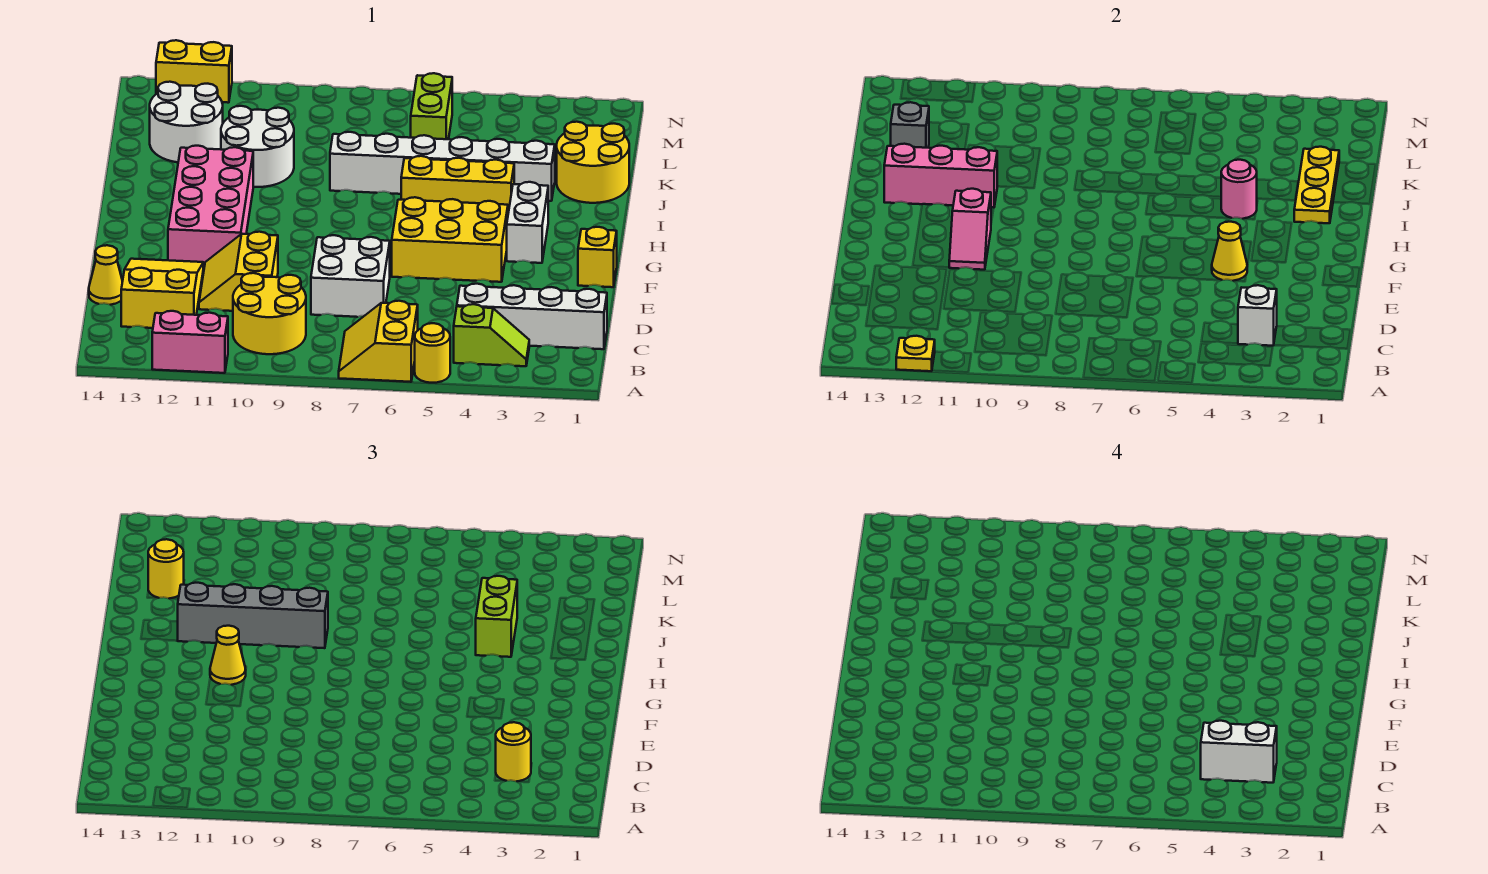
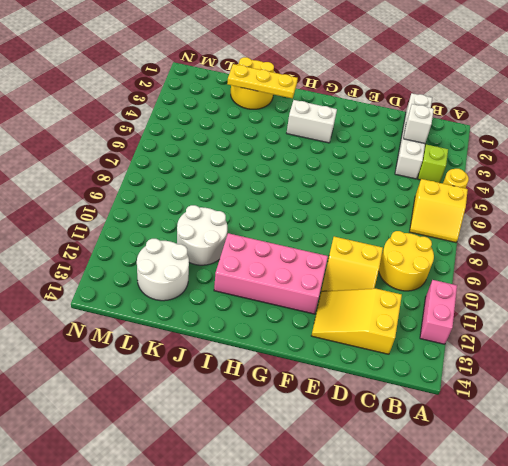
none -> white brick D7:E8 level 1
none -> yellow cone D14 level 1
none -> yellow brick F1 level 1
none -> yellow brick F4:G6 level 1

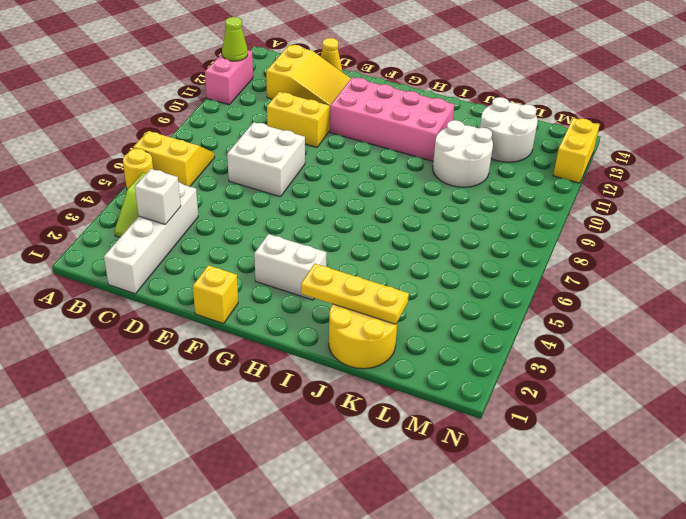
lime cone A12 level 2 -> yellow plate A12 level 2
none -> yellow round brick B9:C10 level 1
none -> yellow brick F4:G6 level 1
none -> yellow brick I4:I6 level 1
none -> white brick J3:J8 level 1

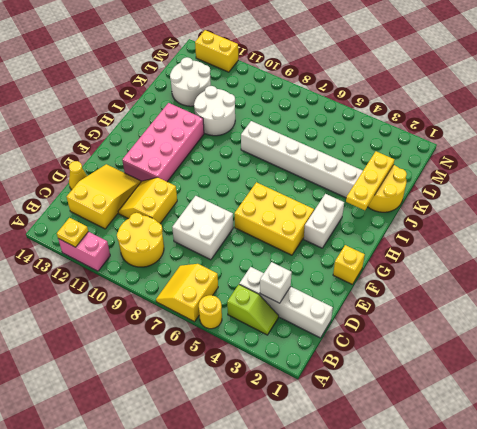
none -> yellow brick I4:I6 level 1
none -> lime brick L6:M6 level 1
none -> yellow cone F4 level 2
none -> pink slope F11:G11 level 2 top G

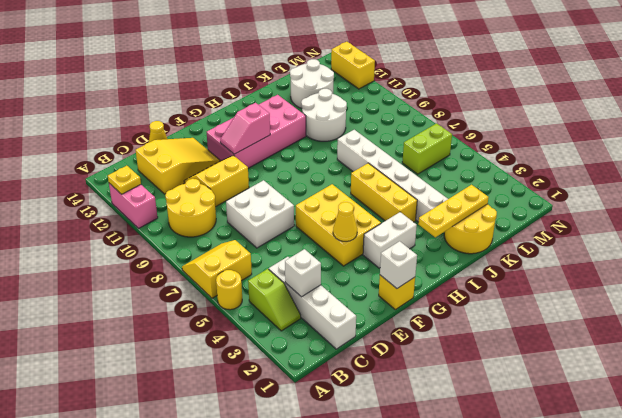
white brick F1 level 2 -> none
none -> pink round brick I4 level 2
none -> pink brick I11:I13 level 2
none -> grey brick K13 level 2
none -> yellow round brick C3 level 3

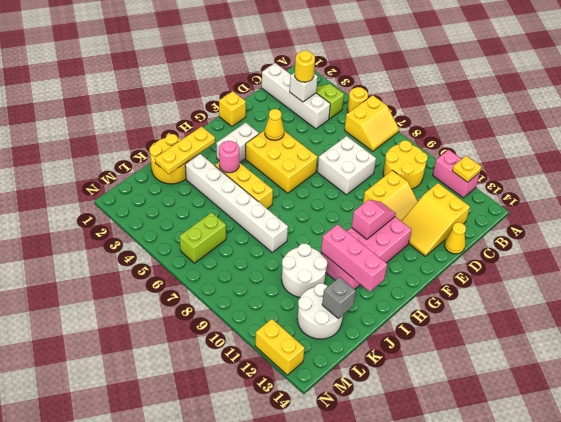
none -> yellow cone G11 level 3
none -> lime brick I4:J4 level 3
none -> grey brick I9:I12 level 3
none -> yellow round brick K13 level 3

